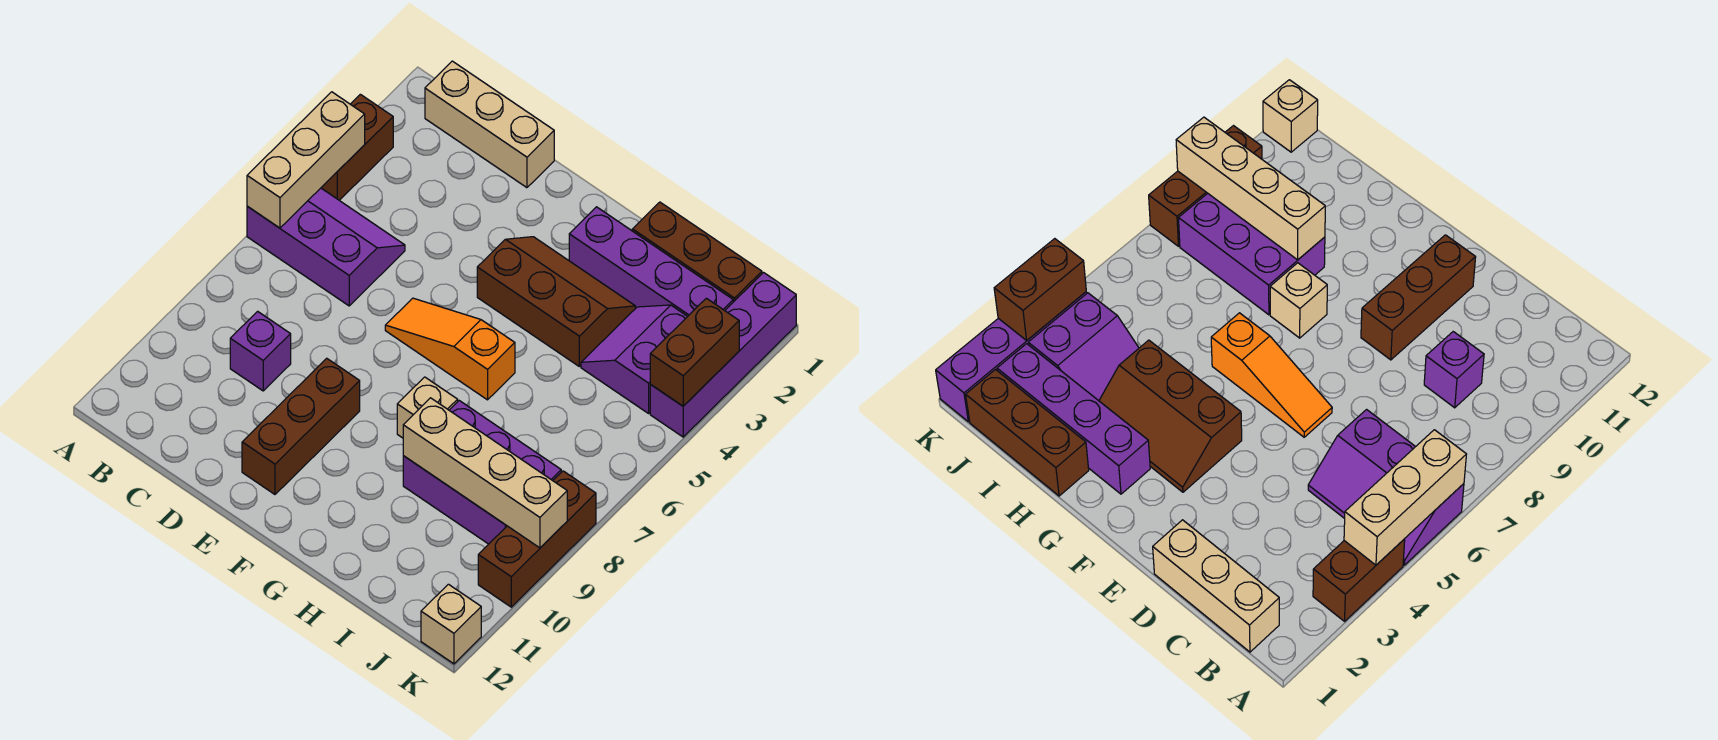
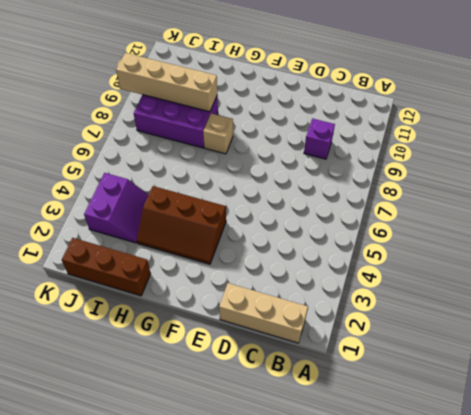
none -> brown brick A3:A4 level 1
none -> purple slope A5:C6 level 1 top 6
none -> orange slope E6:G6 level 1 top G

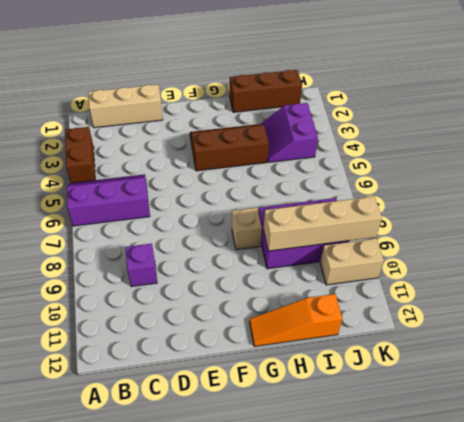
orange slope G12:I12 level 1 top I -> orange slope E6:G6 level 1 top G
tan brick J10:K10 level 1 -> brown brick K8:K10 level 1
none -> brown brick E9:E11 level 1
none -> purple brick G2:J2 level 1
none -> purple brick K1:K4 level 1

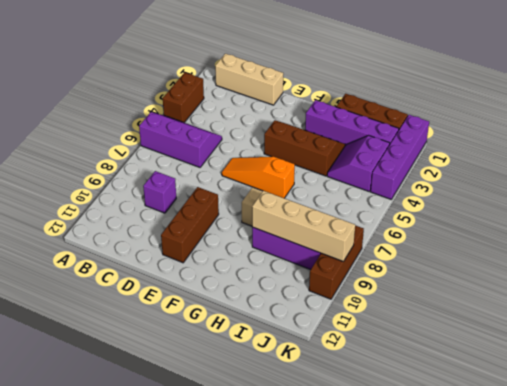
none -> tan brick K12 level 1
none -> tan brick A4:A6 level 2
none -> brown brick K3:K4 level 2

